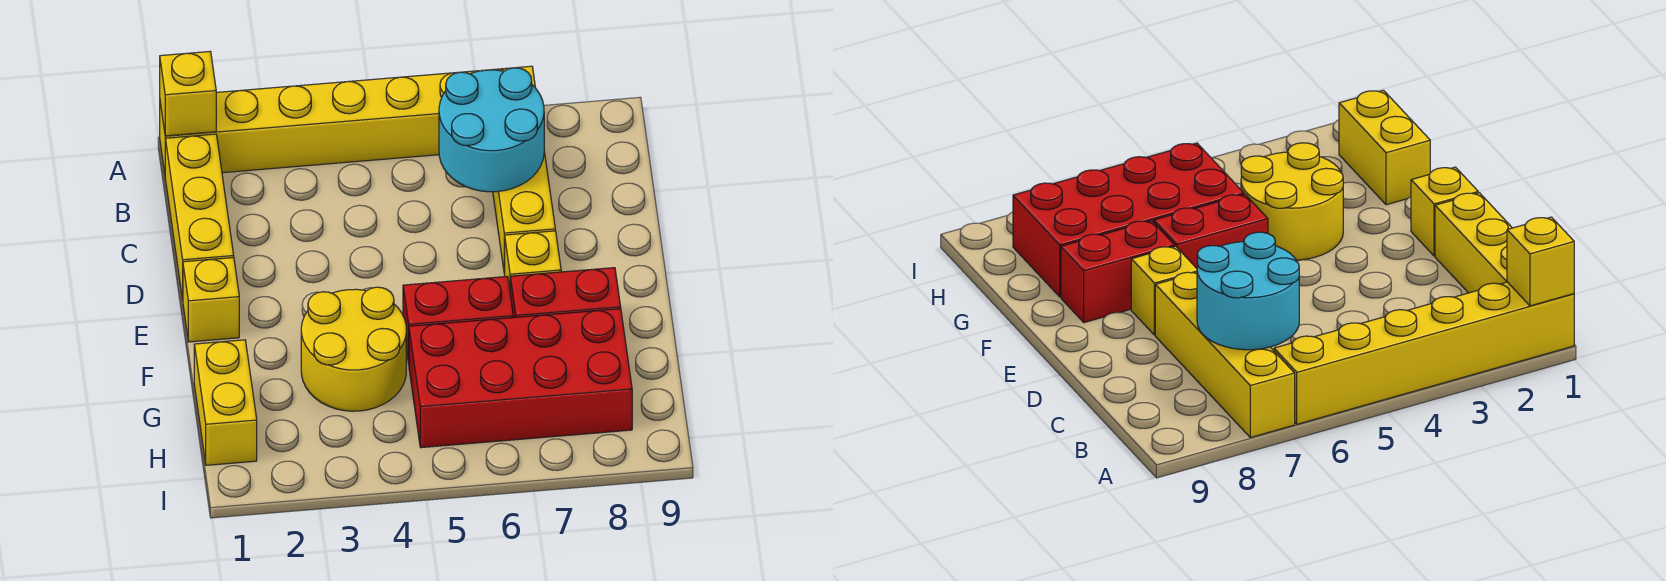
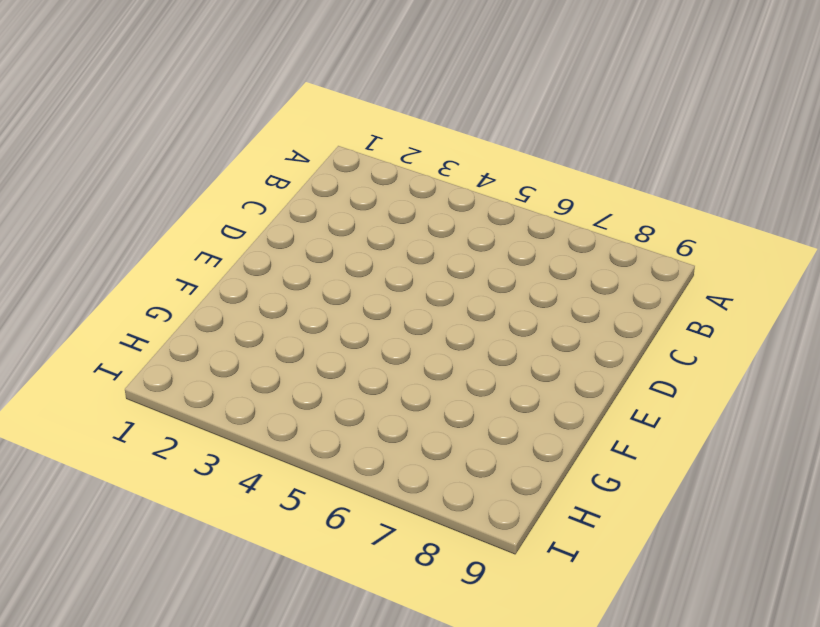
none -> yellow brick A1:A6 level 1
none -> yellow brick A7:D7 level 1
none -> yellow brick B1:D1 level 1

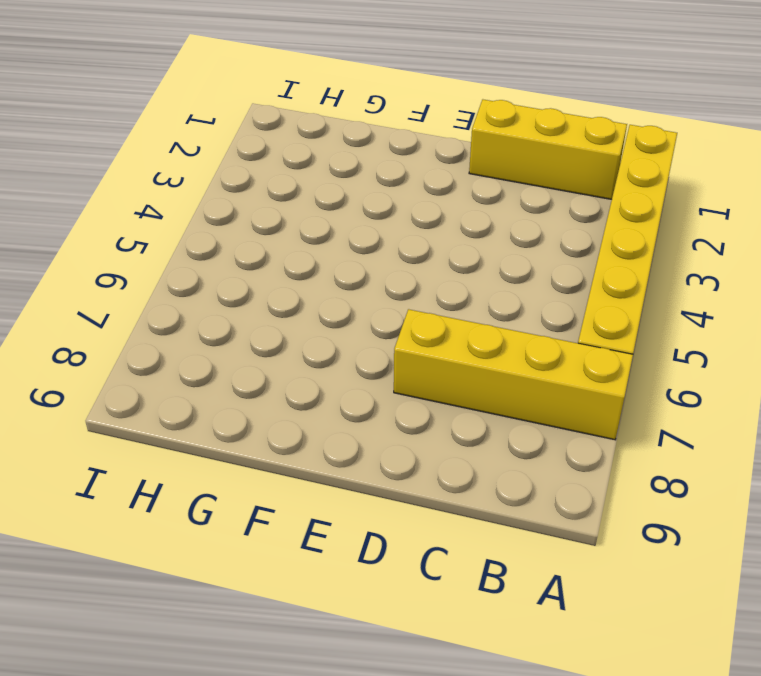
none -> yellow brick E1 level 1
none -> yellow brick E7 level 1
none -> yellow round brick F3:G4 level 1

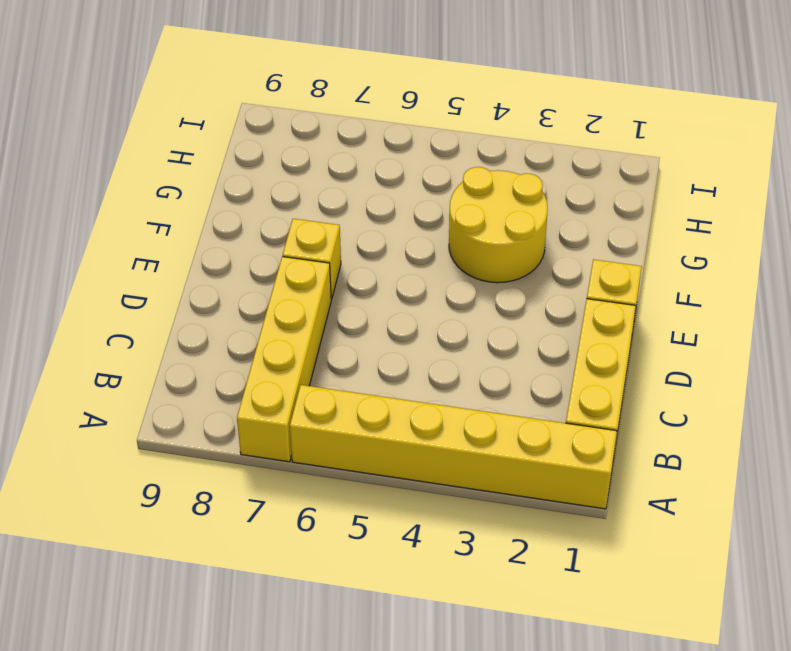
none -> red brick F5:F6 level 1
none -> red brick F7:F8 level 1
none -> yellow brick G1:H1 level 1

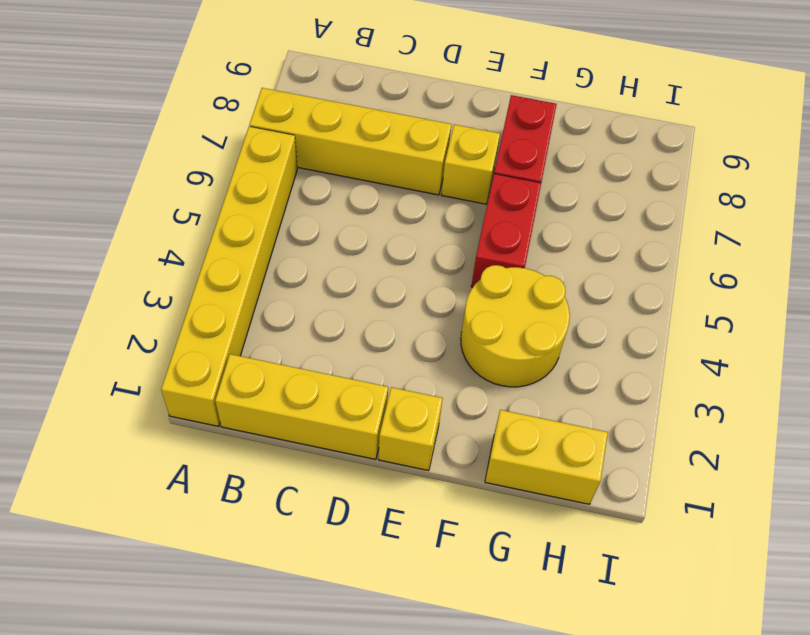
none -> red brick G5:H8 level 1
none -> yellow brick A1 level 2
none -> cyan round brick B6:C7 level 2

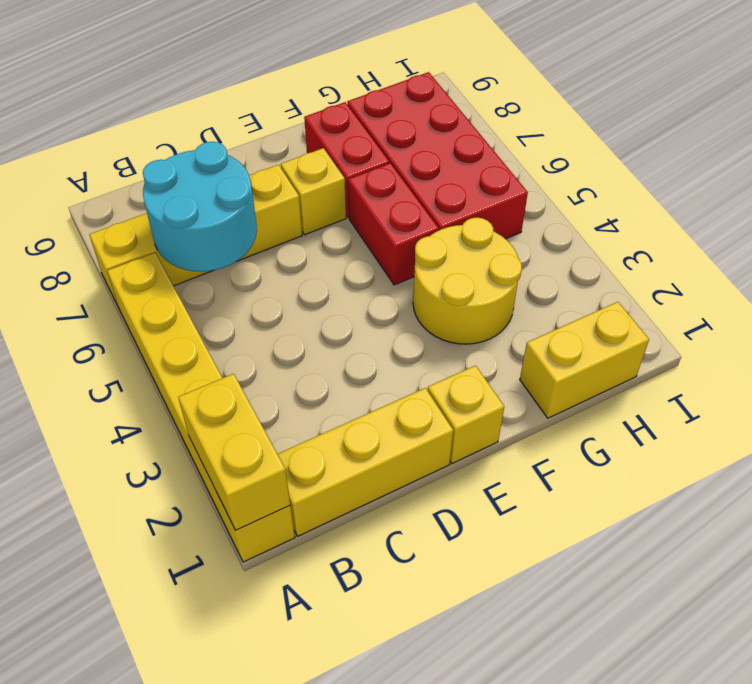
yellow brick A1:A2 level 2 -> yellow brick A1 level 2

